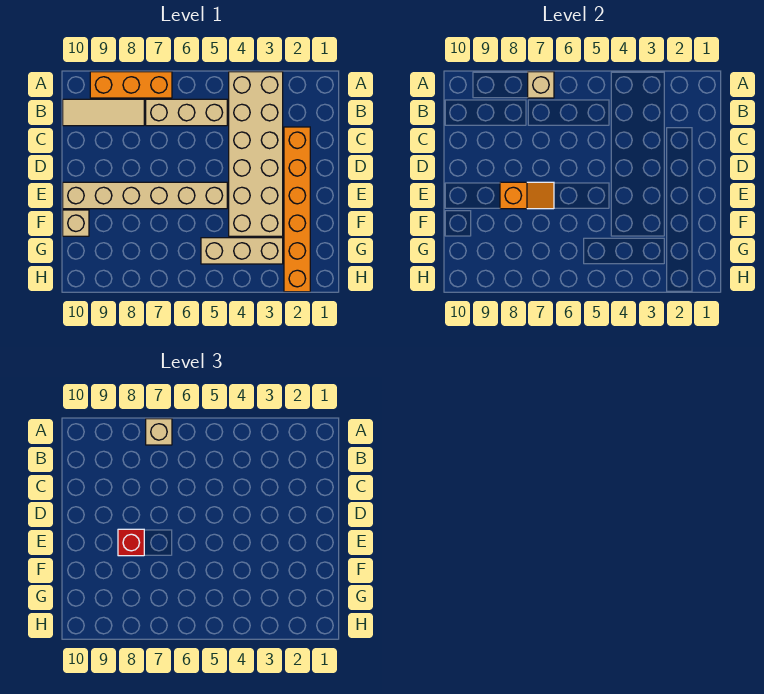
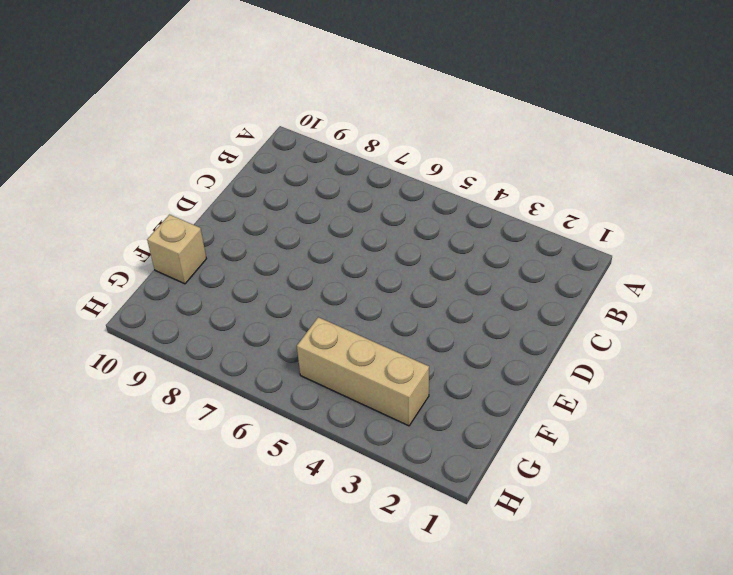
none -> tan brick A3:F4 level 1
none -> orange brick A7:A9 level 1
none -> tan brick B5:B7 level 1

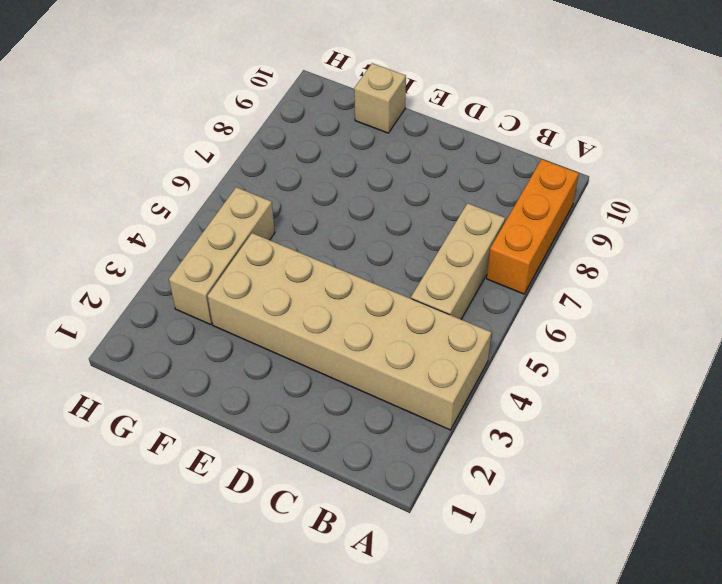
none -> tan tile B8:B10 level 1
none -> orange brick C2:H2 level 1
none -> tan brick E5:E10 level 1

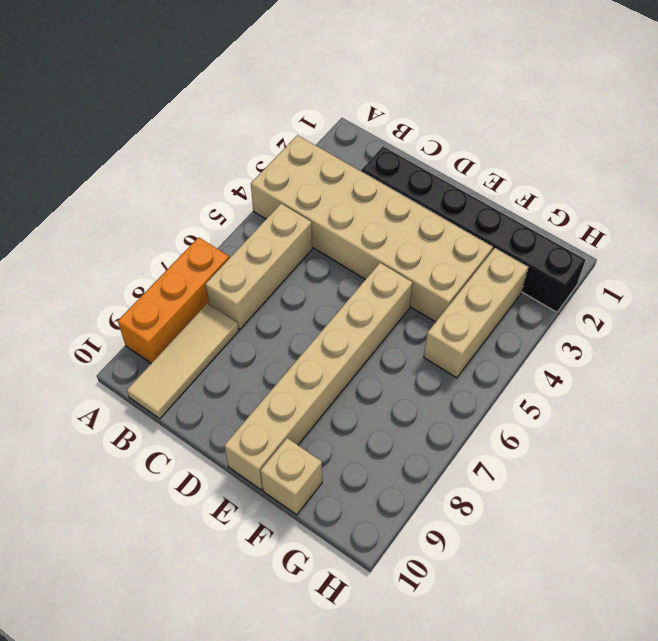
black brick C2:H2 level 1 -> orange brick C2:H2 level 1
none -> tan brick A7 level 2
none -> orange slope E7:E8 level 2 top 8
none -> tan brick A7 level 3

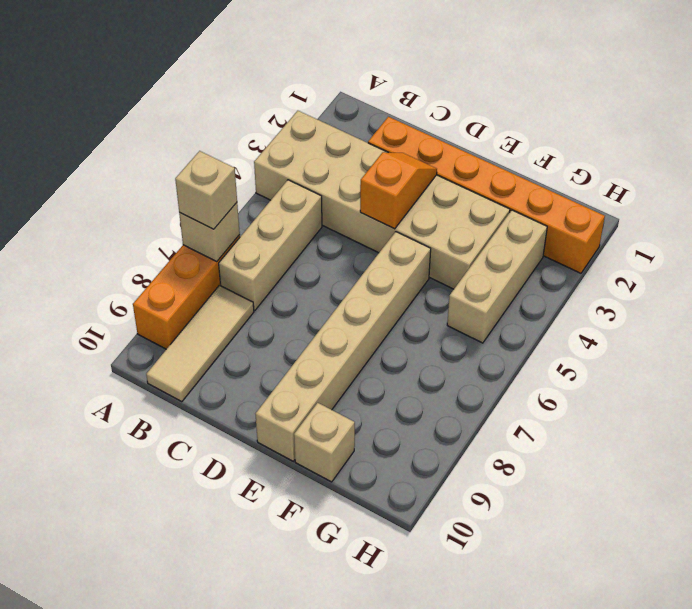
orange slope D3:D4 level 2 top 4 -> orange slope E7:E8 level 2 top 8
none -> red brick E8 level 3

